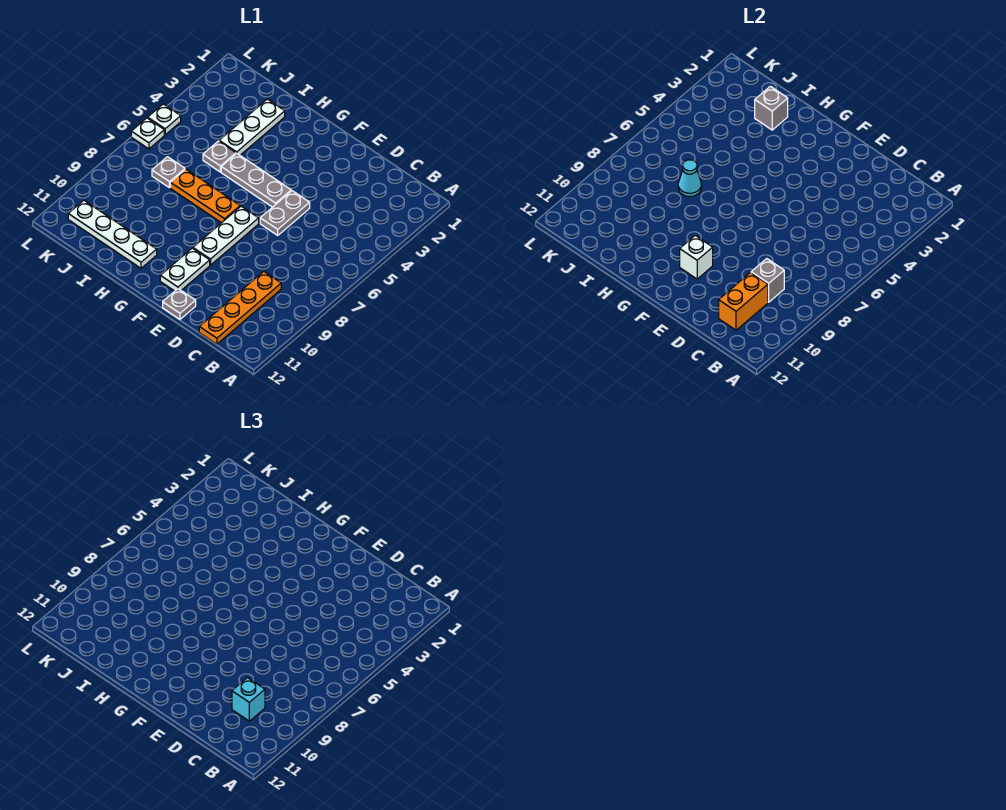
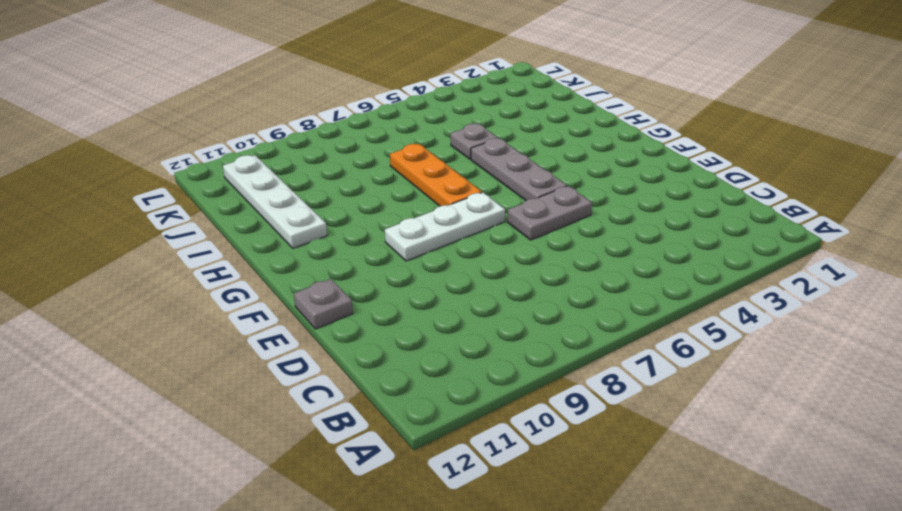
none -> orange plate C9:C12 level 1
none -> white plate F10:F11 level 1
none -> white plate I2:I4 level 1

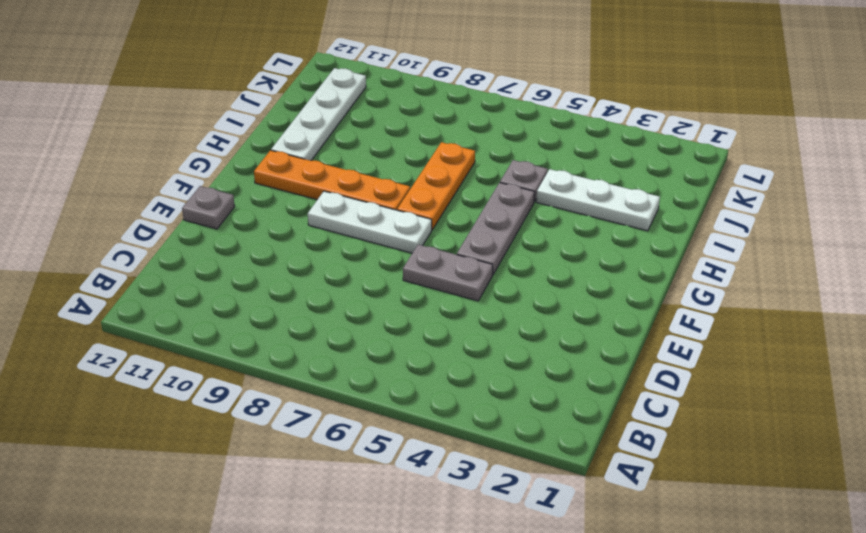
orange plate G8:G11 level 1 -> orange plate C9:C12 level 1
none -> white plate F10:F11 level 1
none -> grey plate J7 level 1
none -> white plate L5 level 1

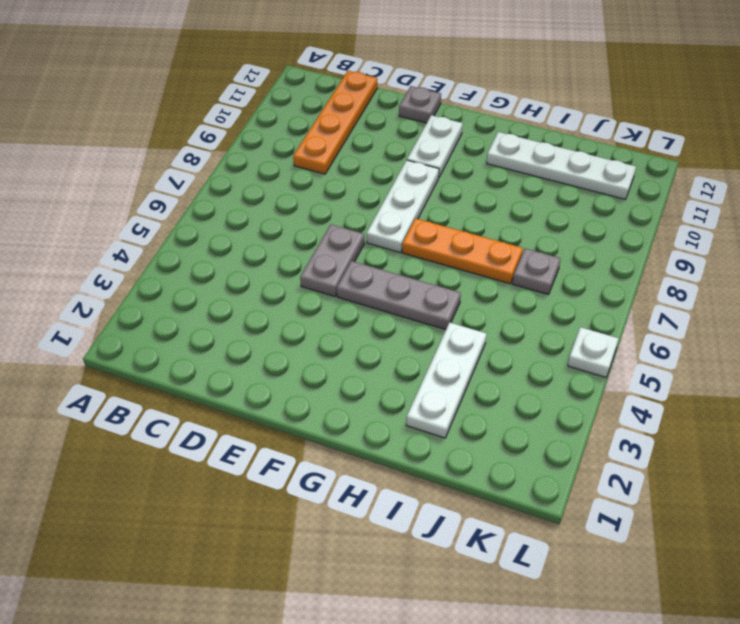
none -> grey plate I5 level 1
none -> white plate L6 level 1
none -> grey brick C9 level 2

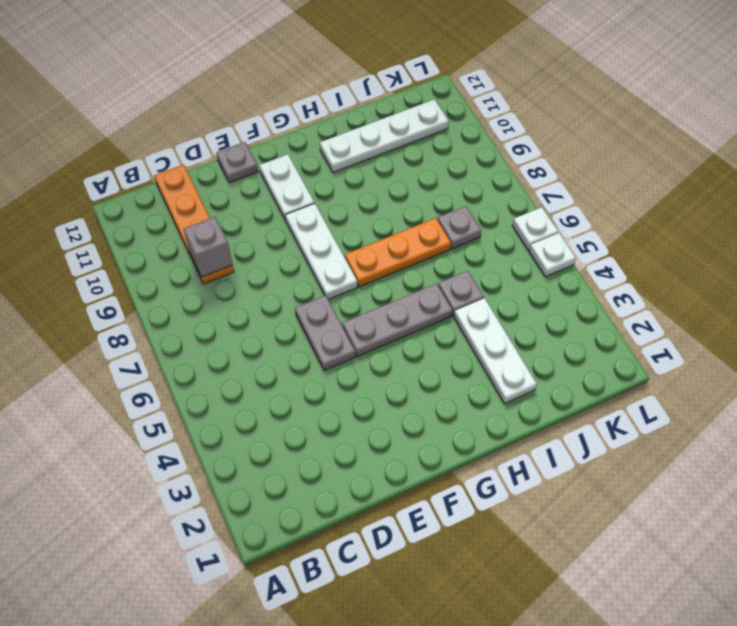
none -> orange brick C10:C11 level 2
none -> white brick F10 level 2
none -> grey brick I2 level 2

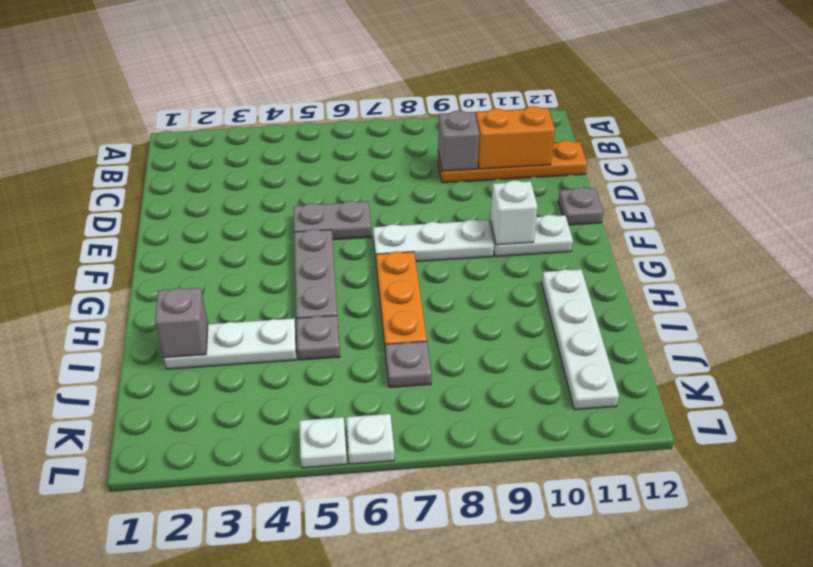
none -> cyan cone I7 level 2
none -> cyan brick C10 level 3

